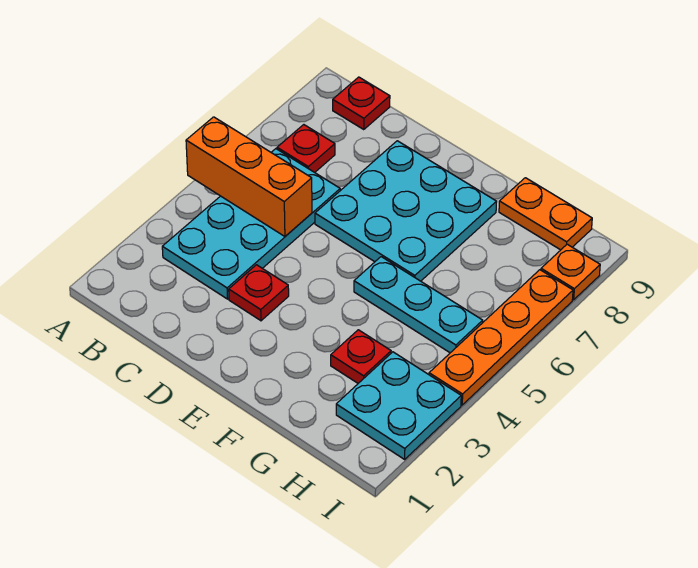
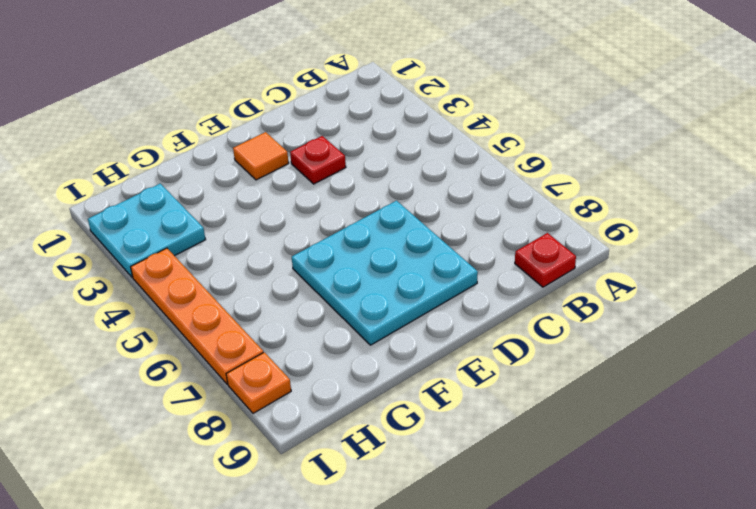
orange tile E2 level 1 -> none
none -> cyan plate B3:C6 level 1
none -> red plate B7 level 1
none -> cyan plate F5:H5 level 1

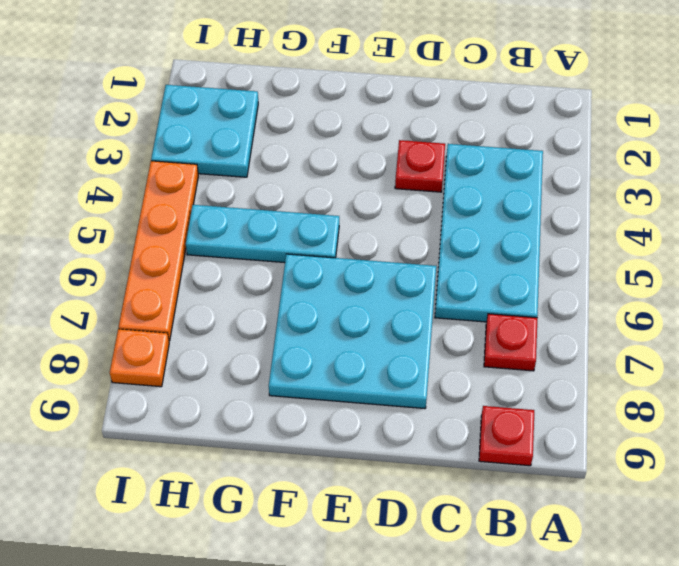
none -> red plate G3 level 1
none -> orange plate G9:H9 level 1
none -> orange brick A5:C5 level 2

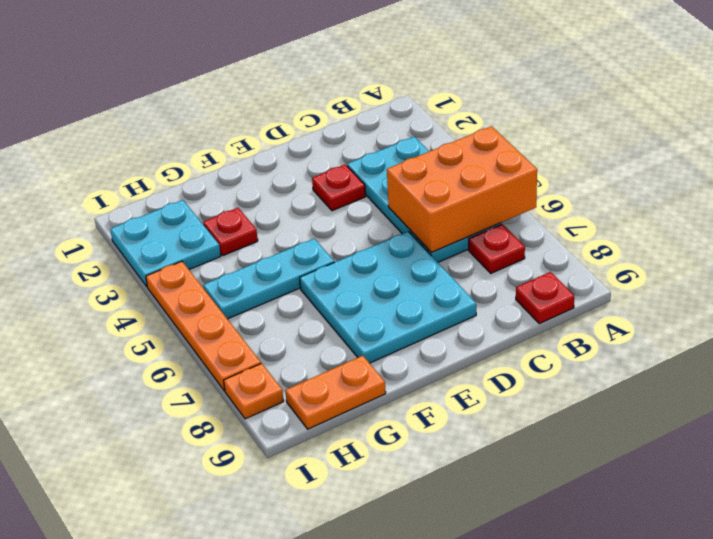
orange brick A5:C6 level 2 -> orange brick A5:C5 level 2

